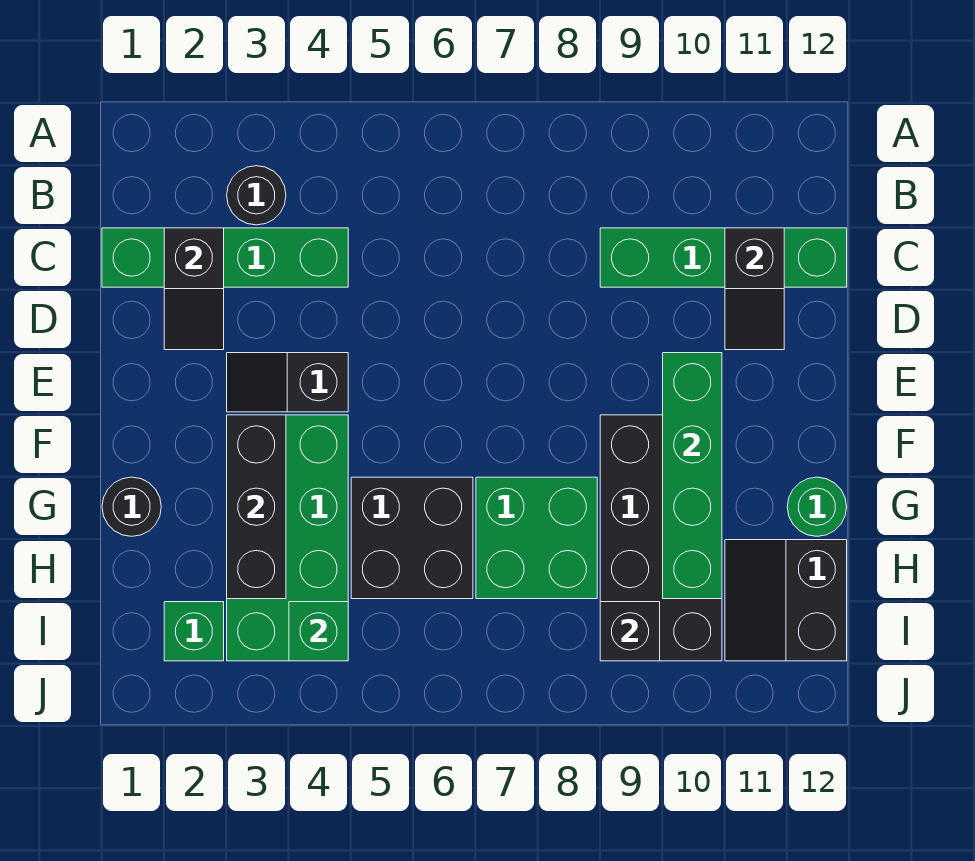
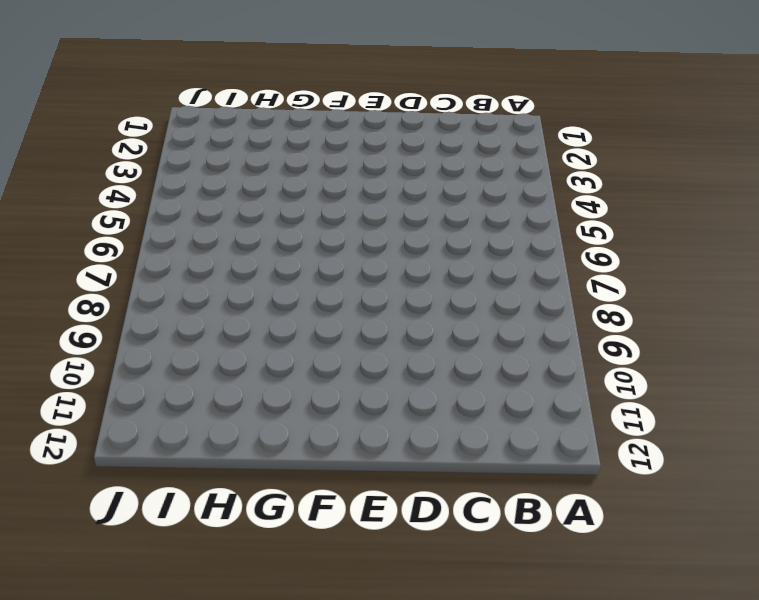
none -> black round brick B3 level 1
none -> green brick C1:C4 level 1
none -> green brick C9:C12 level 1

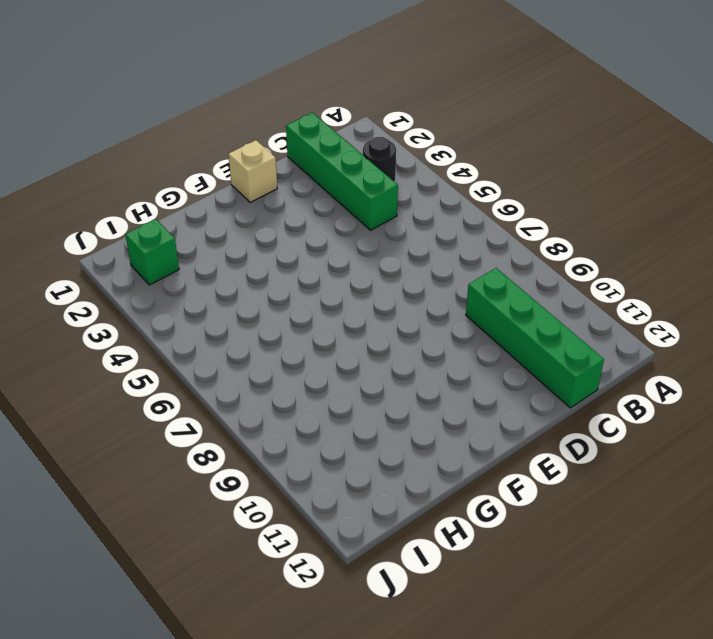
tan brick E1 level 1 -> none
none -> black slope E3:E4 level 1 top 4
none -> green brick F3:I4 level 1
none -> black brick F9:I10 level 1

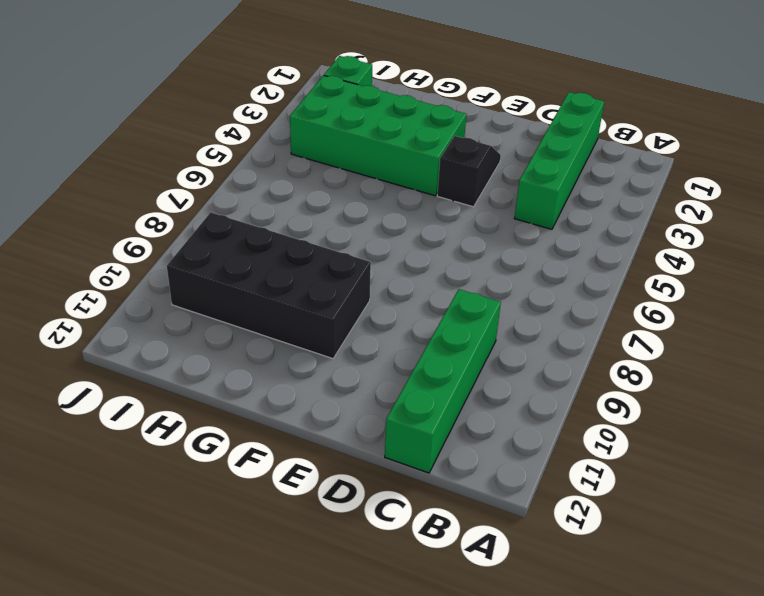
none -> black round brick B3 level 1
none -> black round brick G1 level 1
none -> black brick G5:H6 level 1

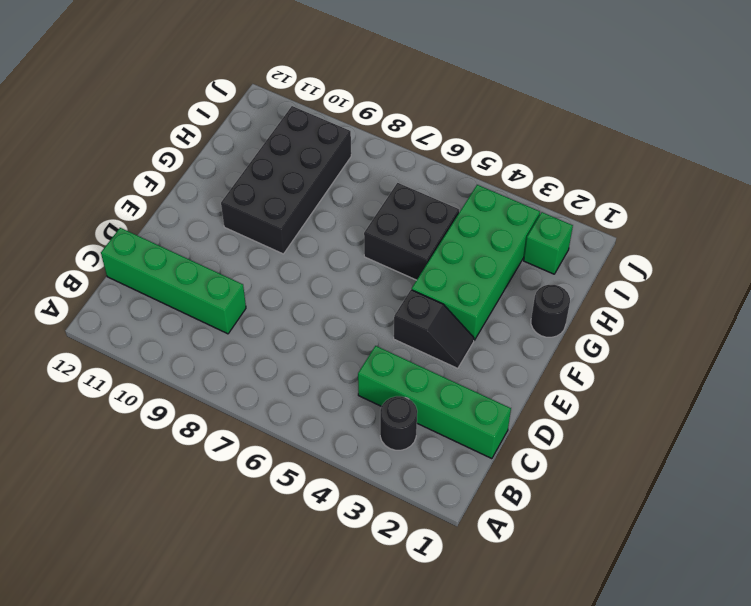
none -> green brick G7:H8 level 1
none -> green round brick G12 level 1
none -> black slope H11:I12 level 1 top 12

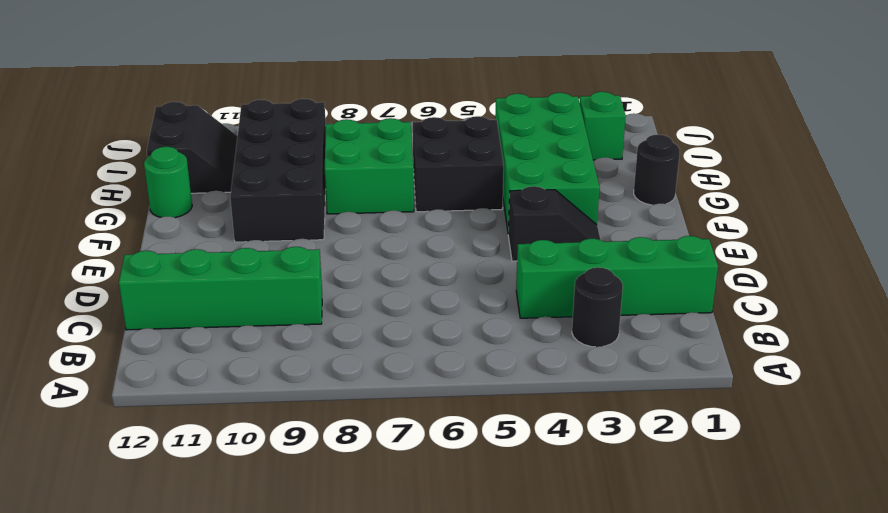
none -> black slope C2:D2 level 2 top C
none -> black slope C11:D11 level 2 top C
none -> green brick E10:H10 level 2

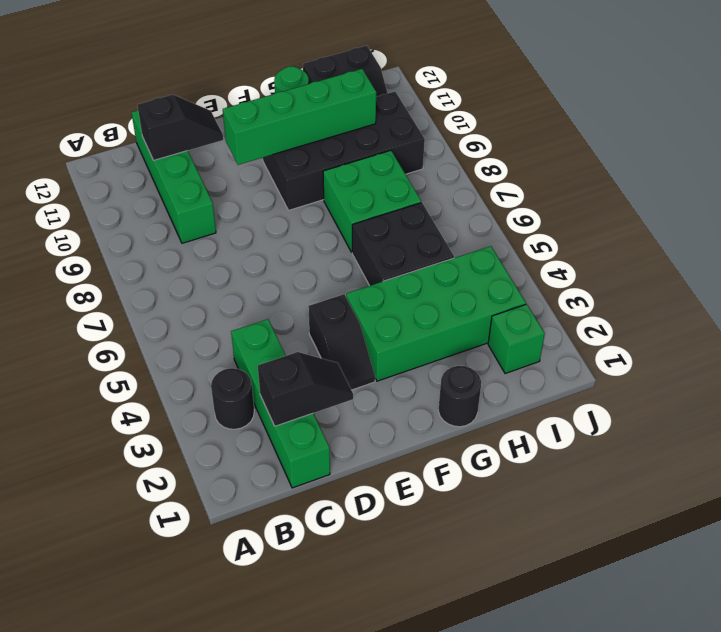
none -> black brick F3:H3 level 2
none -> green brick I4 level 2
none -> black brick I9 level 2

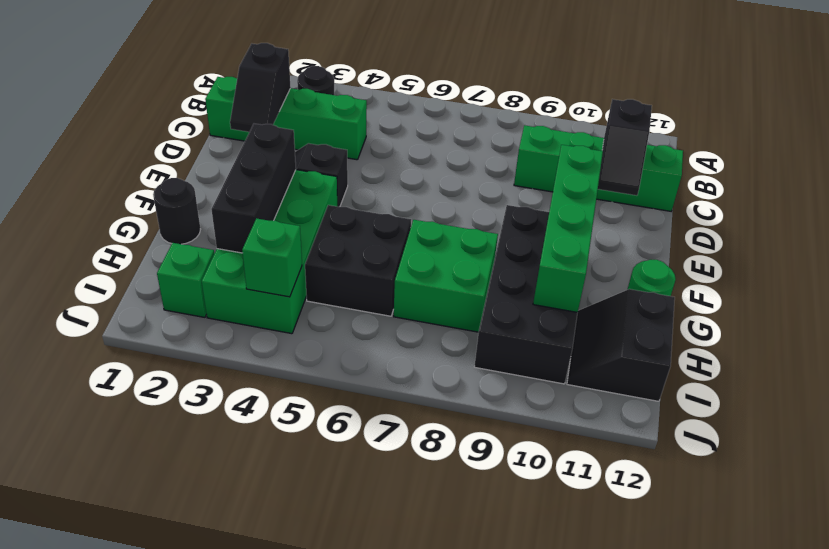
none -> black brick I9 level 2

